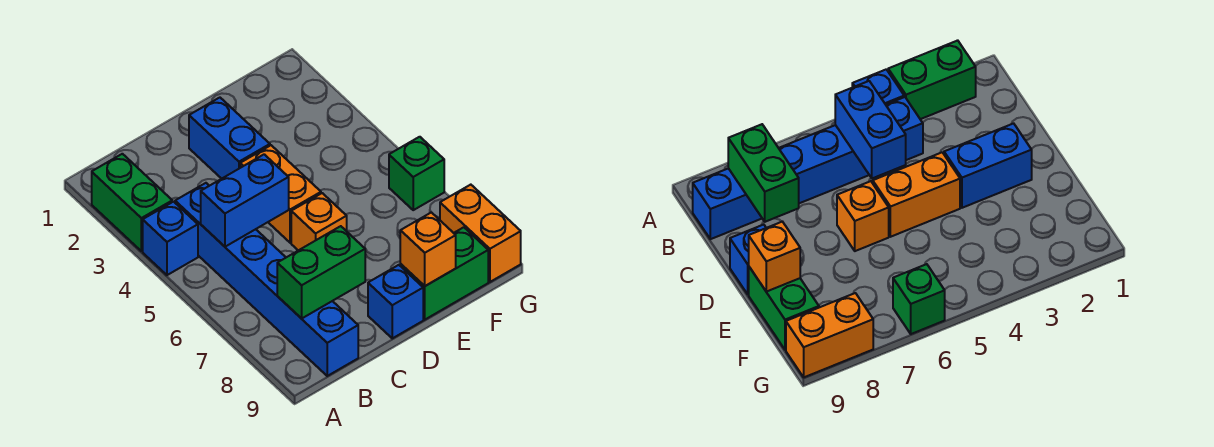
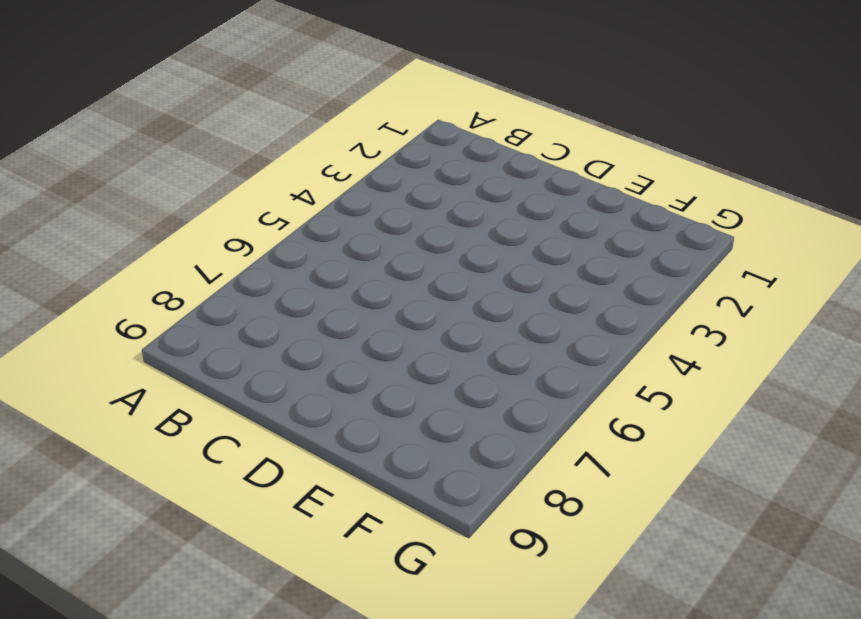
none -> green brick A2:A3 level 1
none -> blue brick A4 level 1
none -> blue brick B4:B9 level 1

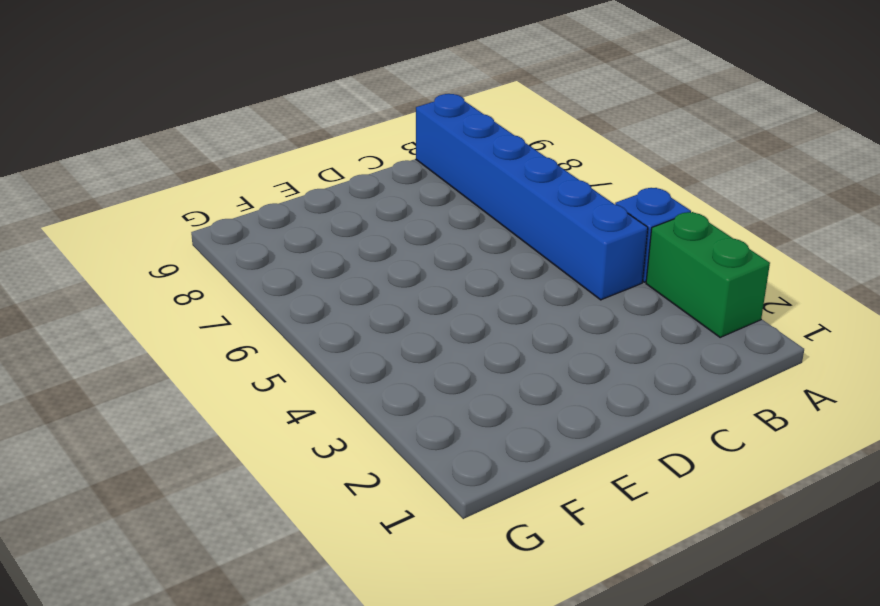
none -> blue brick D2:D3 level 1
none -> orange brick D4:D5 level 1
none -> orange brick D6 level 1

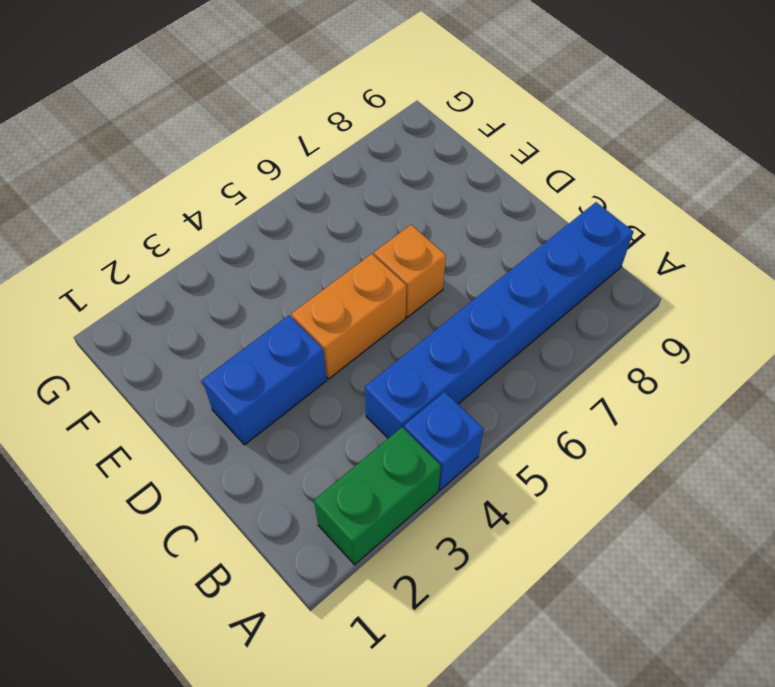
none -> blue brick D9 level 1
none -> green brick E9:F9 level 1
none -> green brick G6 level 1

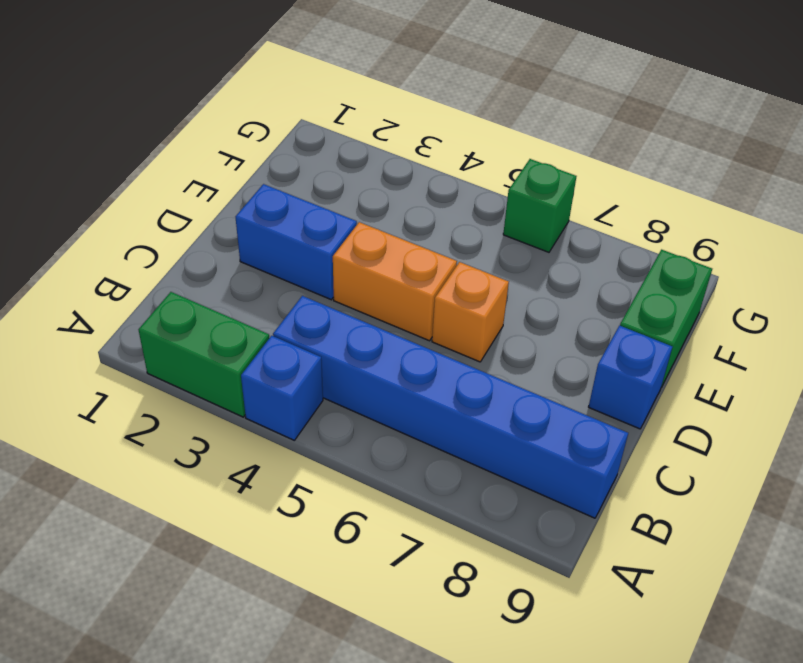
none -> orange brick G8:G9 level 1
none -> blue brick B5:C5 level 2
none -> green brick B8:C8 level 2

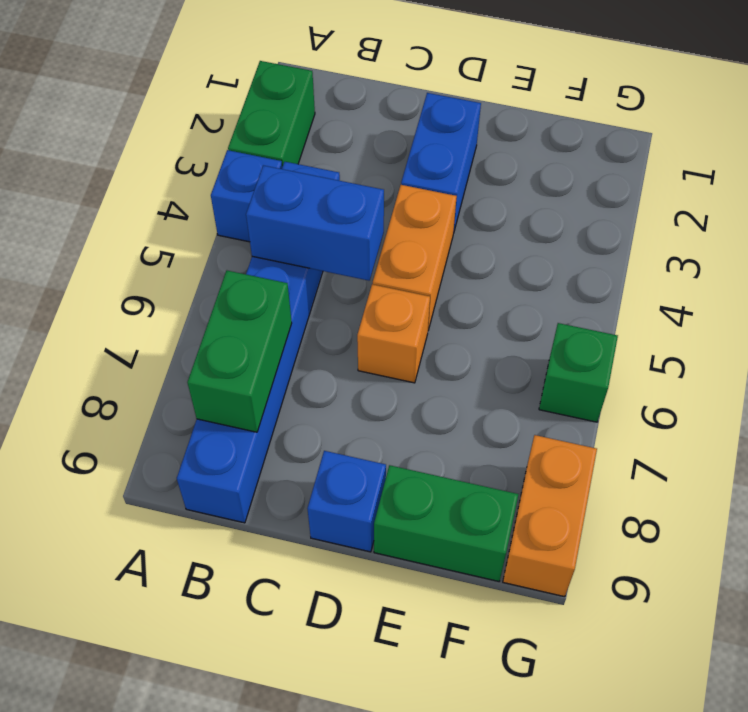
green brick B7:B8 level 2 -> green brick B8:C8 level 2
none -> orange brick E9 level 2

